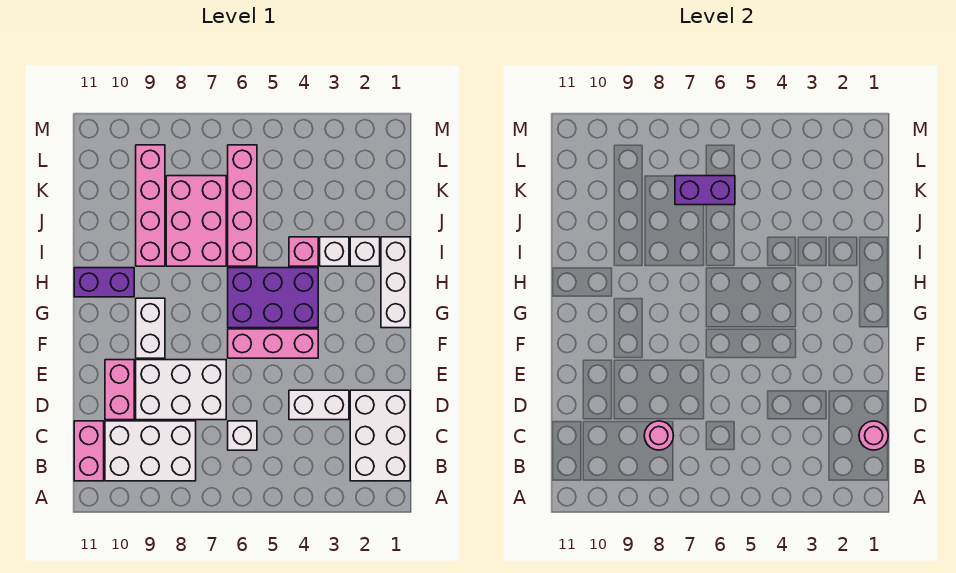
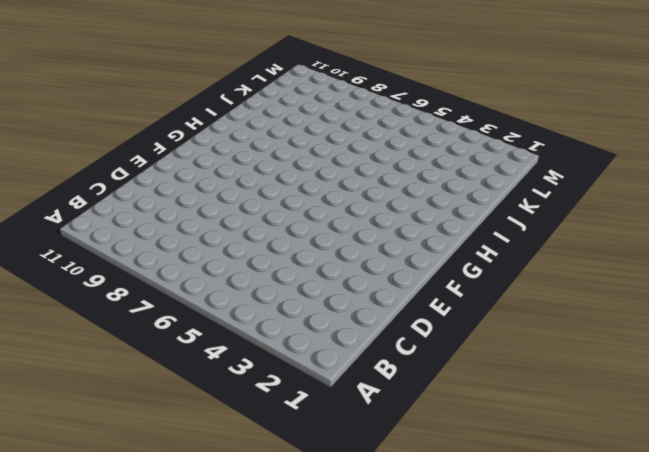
none -> white brick B1:D2 level 1
none -> white brick B8:C10 level 1
none -> pink brick B11:C11 level 1

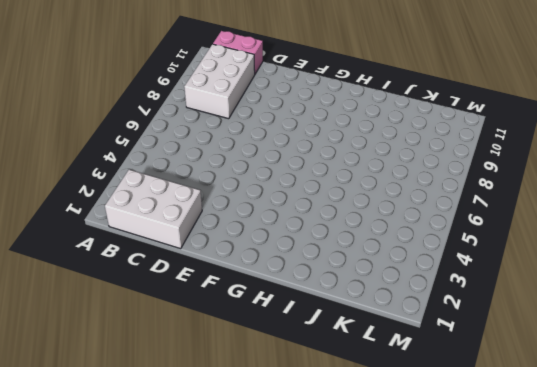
none -> white brick C6 level 1
none -> white brick D3:D4 level 1
none -> white brick D7:E9 level 1

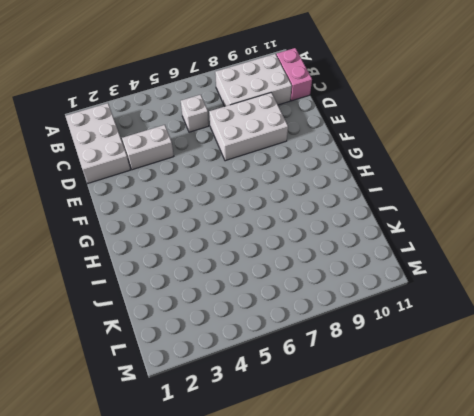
none -> pink brick D10:E10 level 1
none -> pink brick F4:F6 level 1
none -> white brick F9:G9 level 1

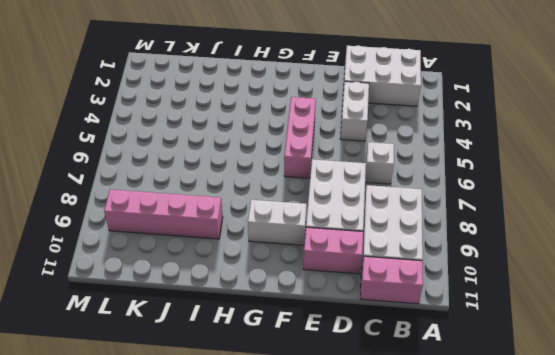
none -> white brick G1:I1 level 1
none -> purple brick G4:H6 level 1
none -> purple brick H10:H11 level 1

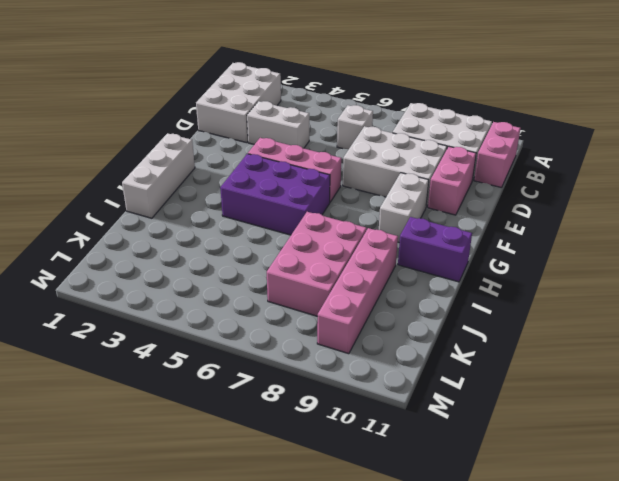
none -> white brick I2 level 1
none -> white brick I3 level 1
none -> pink brick I4 level 1

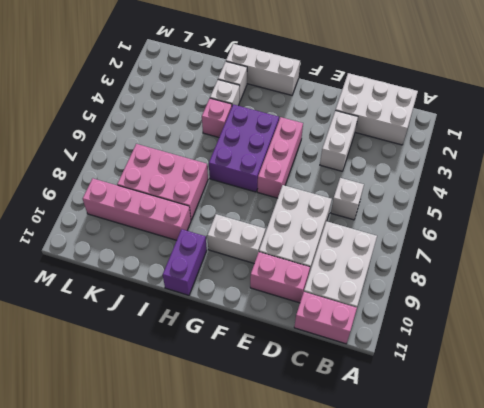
none -> pink brick I6:L6 level 1
none -> pink round brick C1 level 2
none -> pink round brick C8 level 2

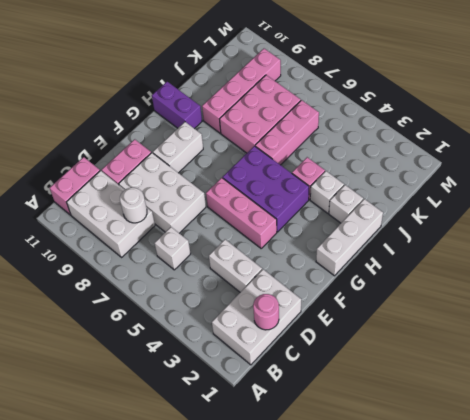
white round brick C8 level 2 -> pink round brick C8 level 2
pink brick I6:K6 level 1 -> pink brick I6:L6 level 1
none -> purple brick K6:K7 level 2

